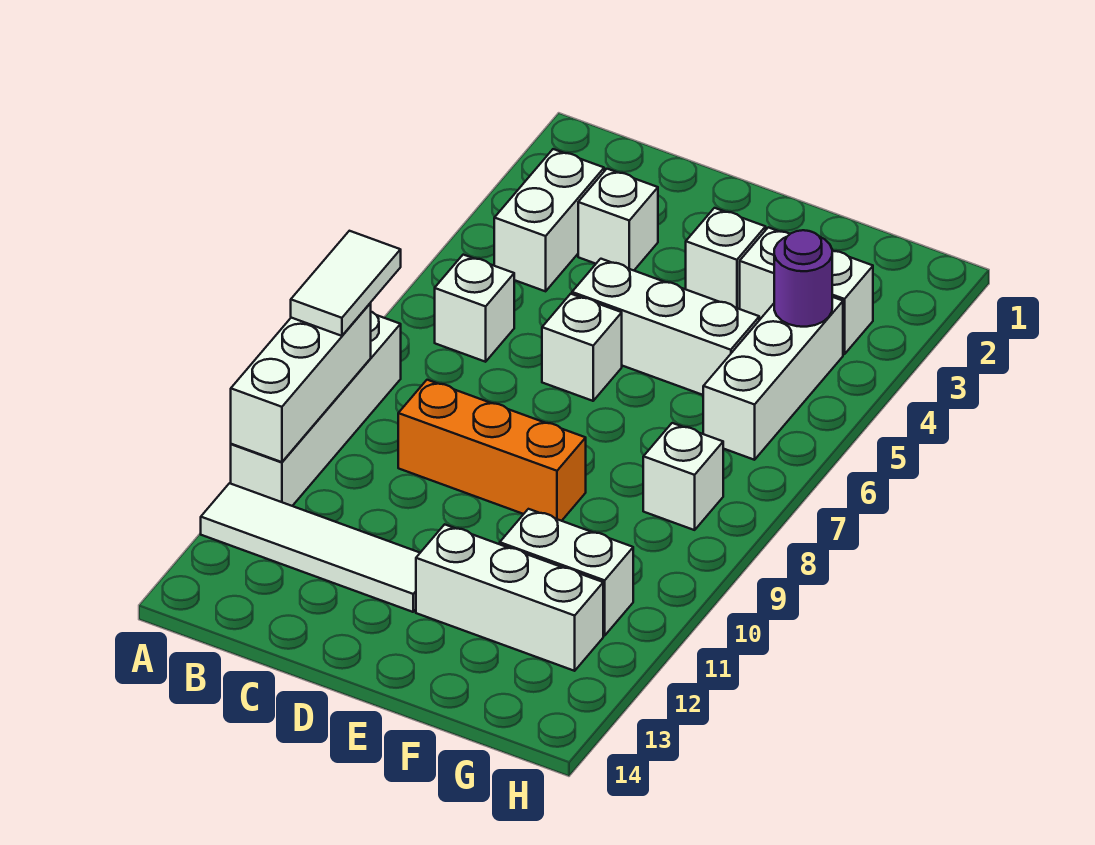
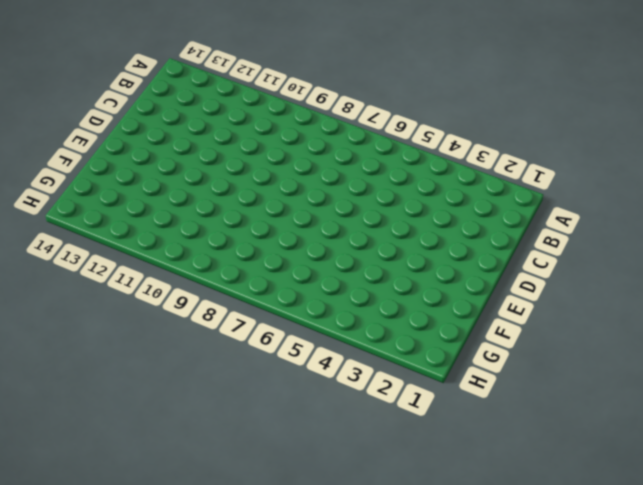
none -> white brick A8:A11 level 1
none -> white tile A12:D12 level 1
none -> white brick B3:B4 level 1

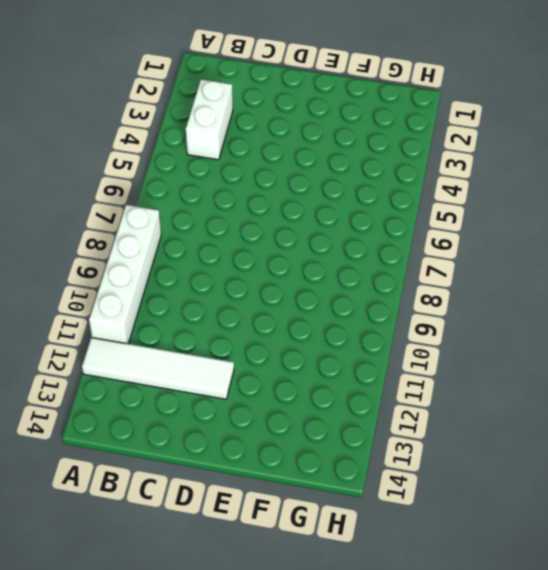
none -> white brick B6 level 1
none -> white brick C3 level 1
none -> orange brick C9:E9 level 1

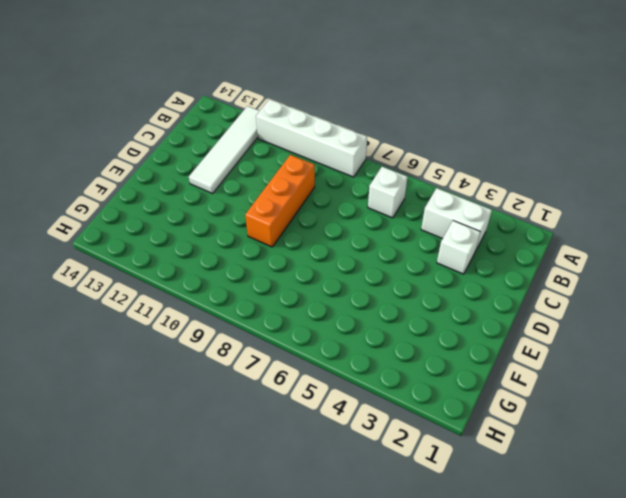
none -> white brick D5:F5 level 1
none -> white brick D6 level 1
none -> white brick E3 level 1

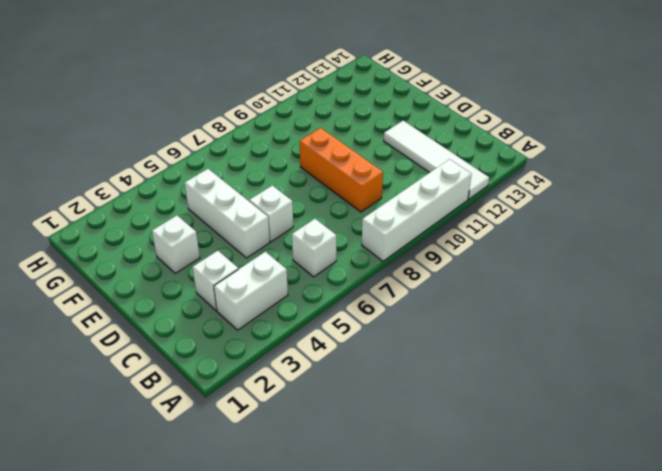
none -> white brick E12:G12 level 1
none -> white brick F3:G3 level 1
none -> white brick F11:G11 level 1

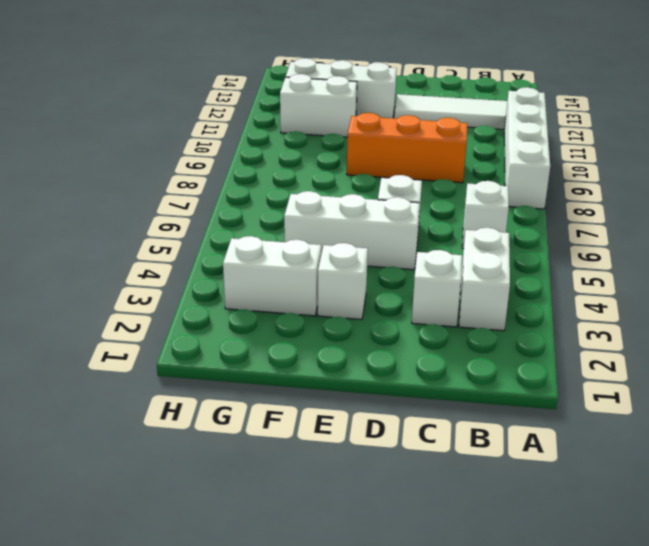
none -> white brick G4:G6 level 1
none -> white brick G8 level 1
none -> white brick A9:A11 level 2

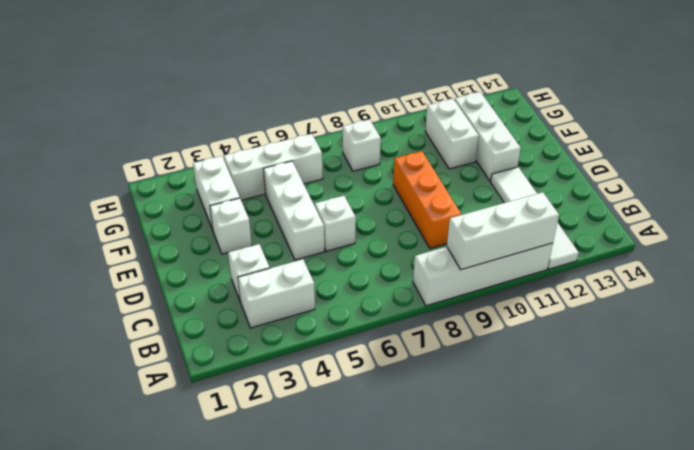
none -> white brick B6 level 1
none -> purple round brick G4 level 2
none -> white tile A8:A9 level 3

